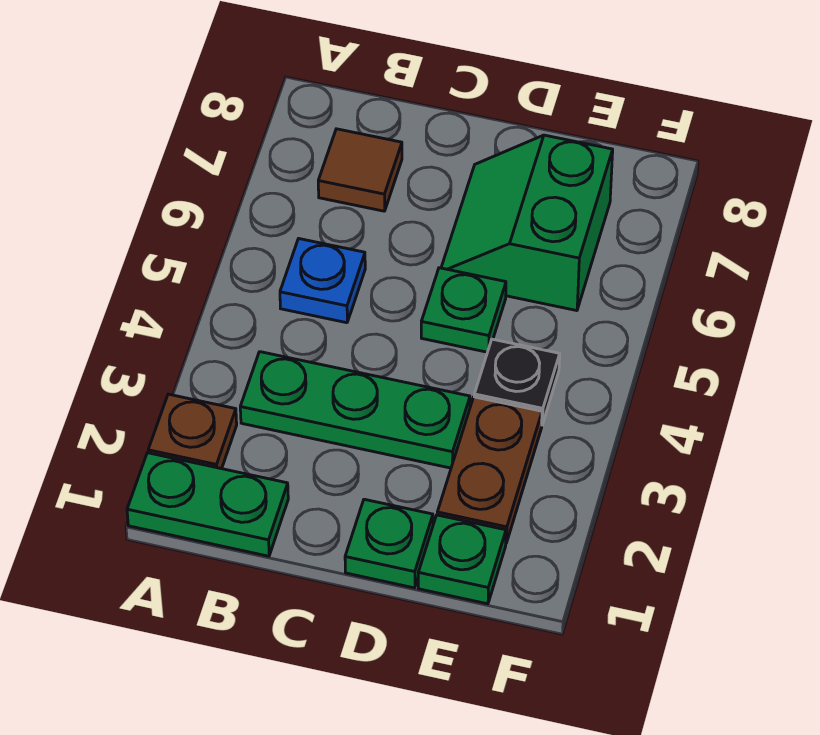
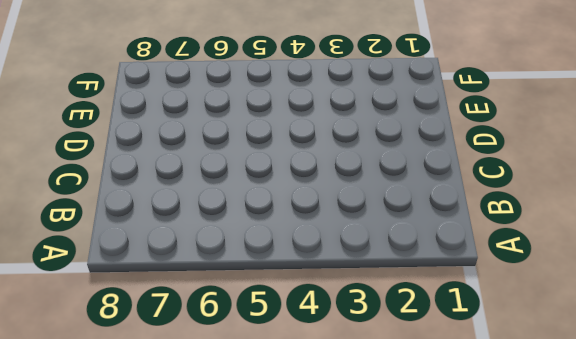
none -> green plate A1:B1 level 1
none -> brown plate A2 level 1

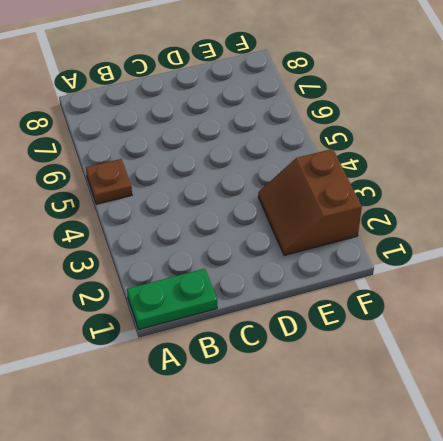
brown plate A5 level 1 -> brown plate A2 level 1
brown slope E2:F3 level 1 top F -> brown plate E2:E3 level 1
none -> green plate B3:D3 level 1
none -> blue plate B5 level 1

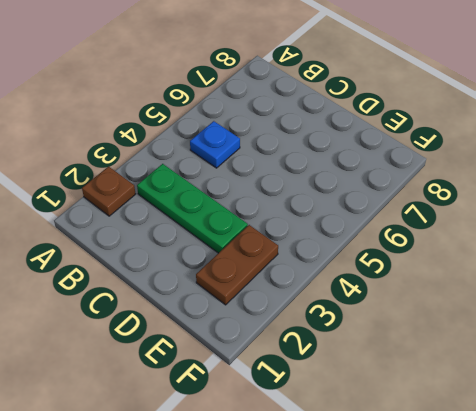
none -> green plate A1:B1 level 1
none -> brown tile B7 level 1

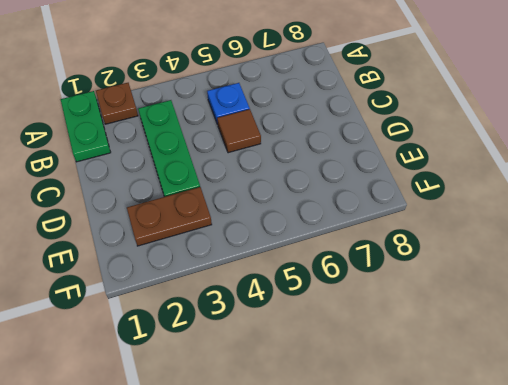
brown tile C5 level 1 -> brown tile B7 level 1
none -> green plate D1 level 1
none -> green plate D5 level 1

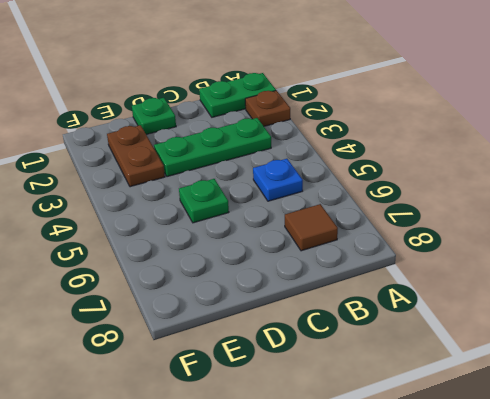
none -> green slope D6:E7 level 1 top E
none -> green plate E1 level 1

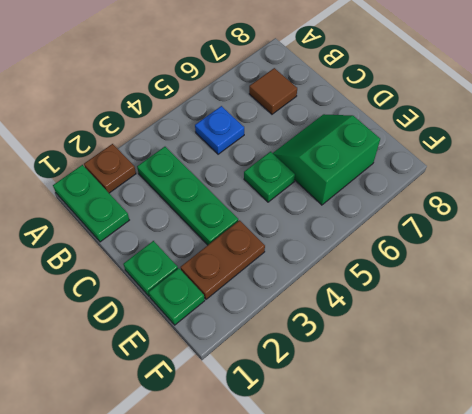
none -> black plate E4 level 1

